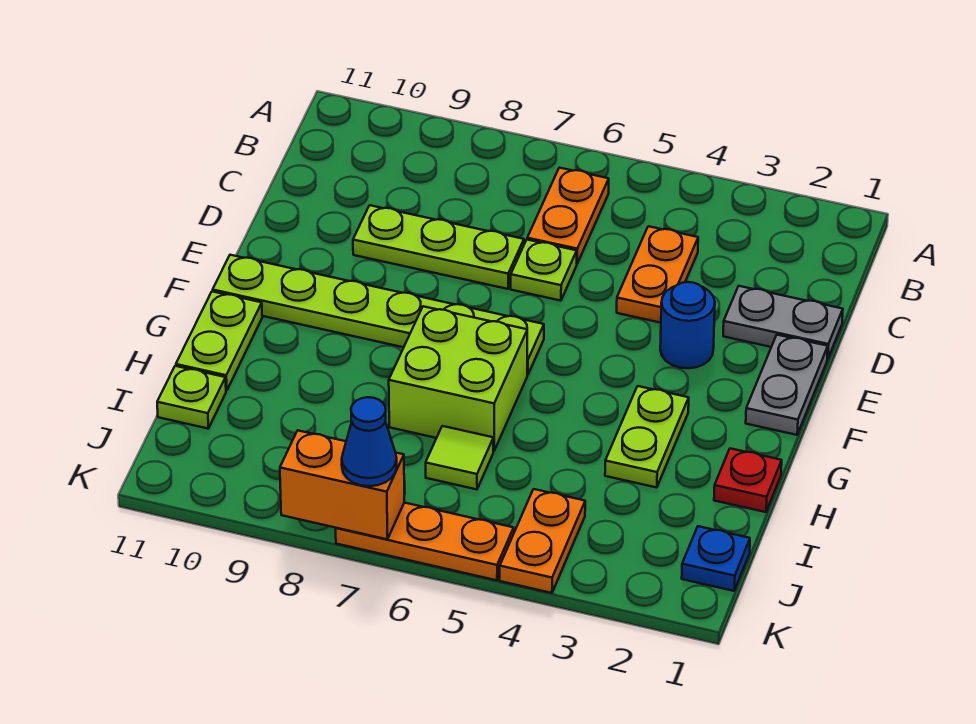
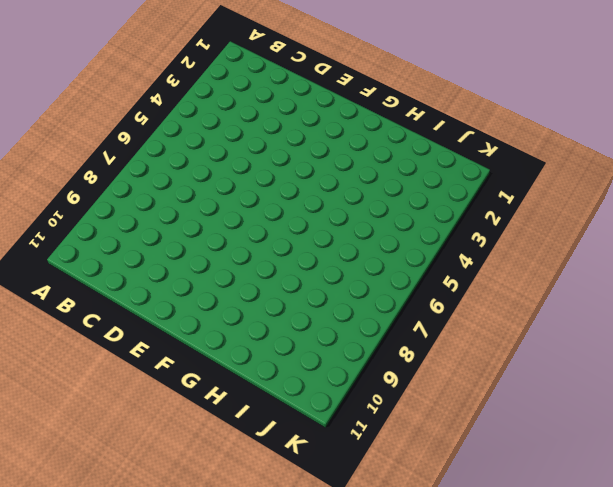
none -> orange plate B6:C6 level 1
none -> orange plate C4:D4 level 1
none -> grey plate D1:D2 level 1

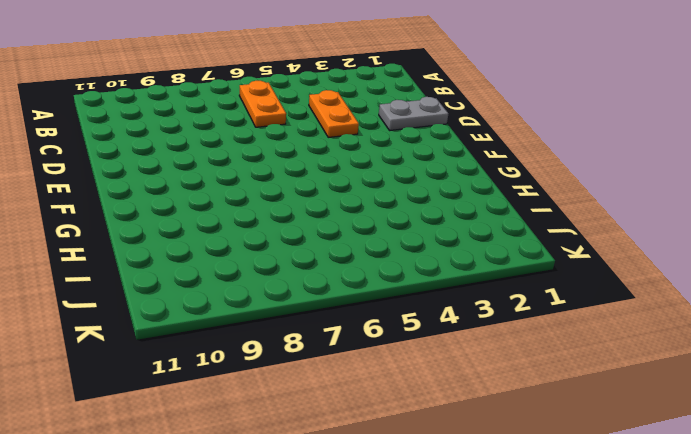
none -> lime plate D6 level 1
none -> lime plate D7:D9 level 1
none -> grey plate E1:F1 level 1

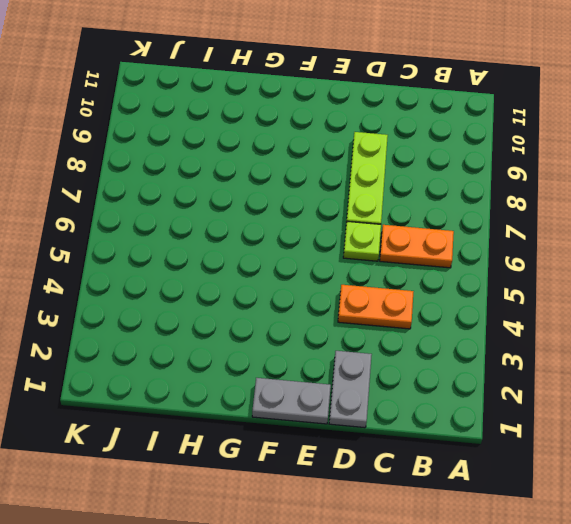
none -> blue round brick E3 level 1
none -> lime plate F6:F11 level 1
none -> lime plate G3:H3 level 1

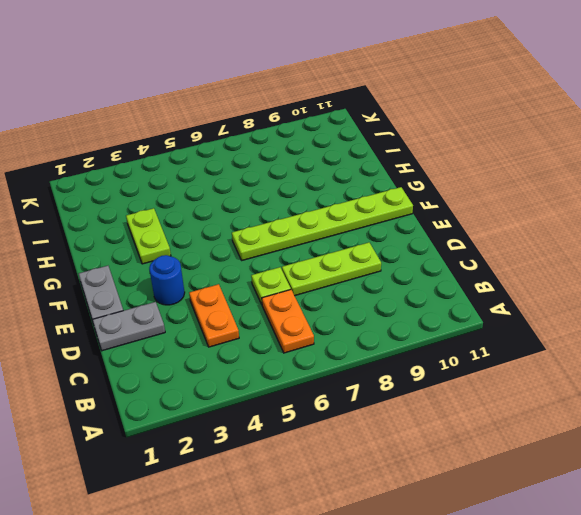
none -> lime brick G6:H7 level 1
none -> lime plate G11:H11 level 1
none -> red plate H1 level 1

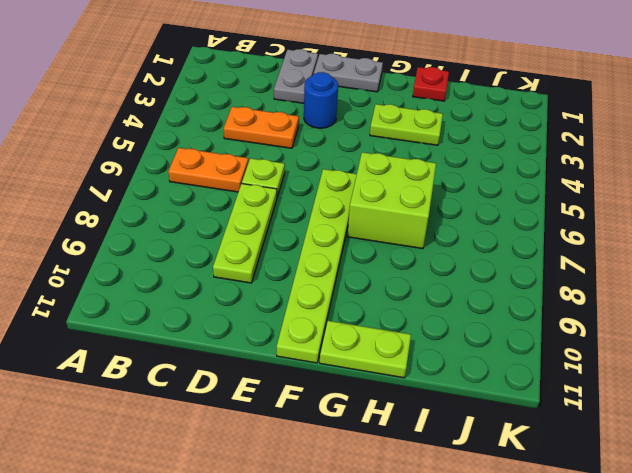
none -> lime tile I6 level 1
none -> lime plate I11 level 1
none -> blue plate J1 level 1

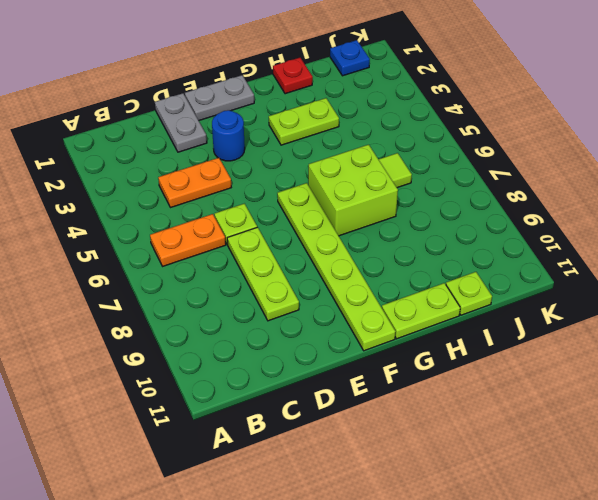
none -> orange plate J4:K4 level 1
none -> orange plate K5:K7 level 1
none -> orange brick K7:K8 level 2

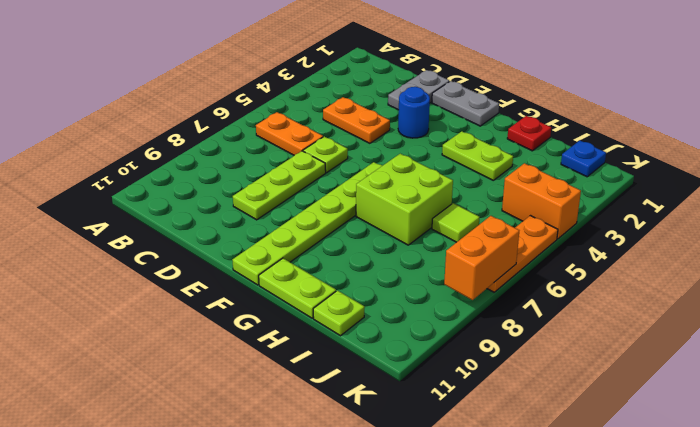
orange brick J4:K4 level 1 -> orange plate J4:K4 level 1
none -> blue cone K7 level 3

